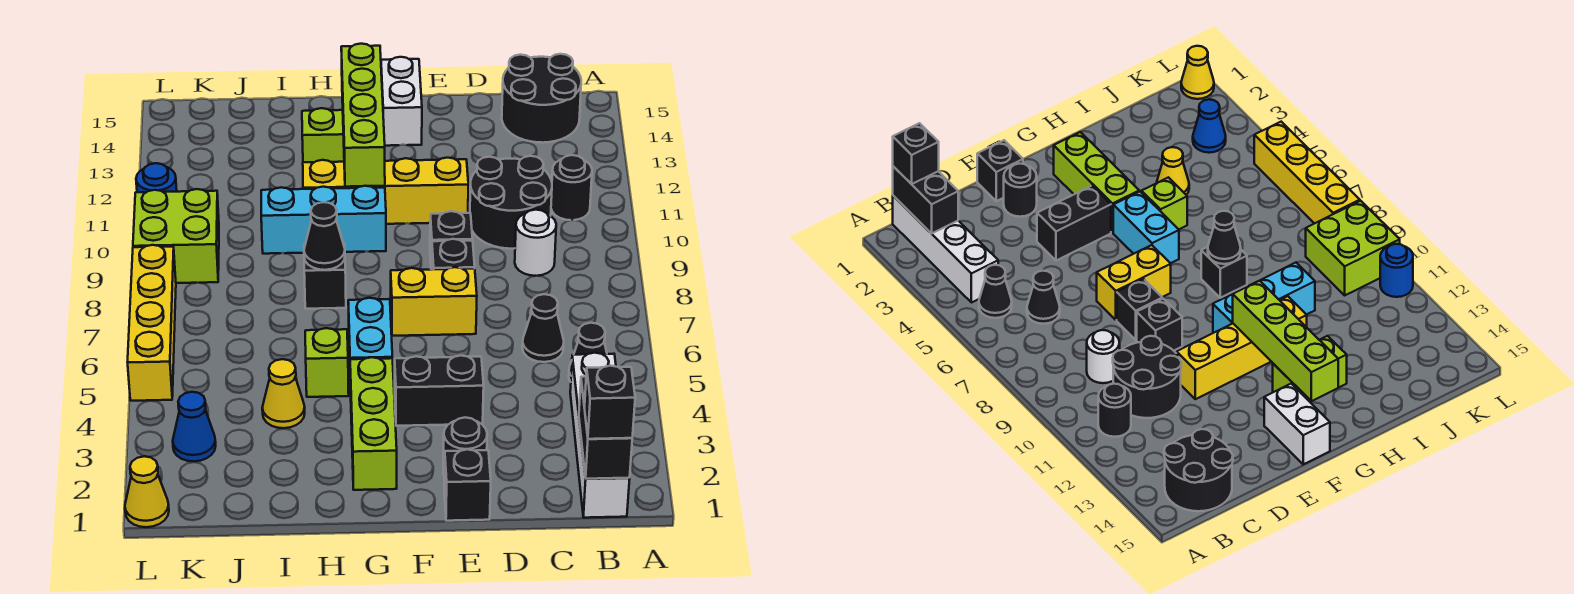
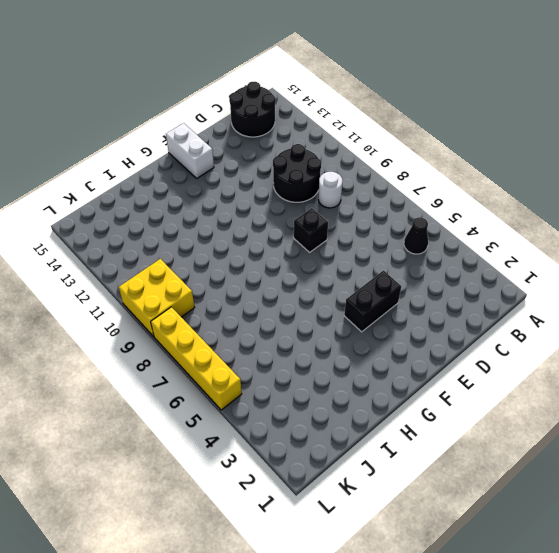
yellow brick K9:L10 level 1 -> lime brick K9:L10 level 1
none -> white brick B1:B4 level 1
none -> black round brick B11 level 1
none -> black cone C6 level 1
none -> black brick E1 level 1

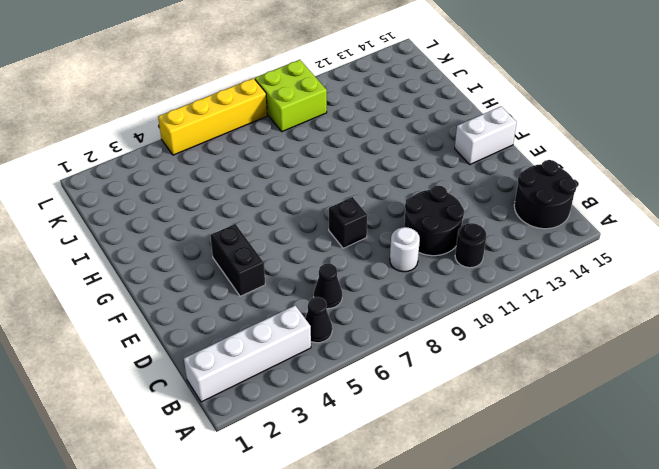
none -> black brick E1 level 1
none -> black round brick E2 level 1
none -> yellow brick E7:F7 level 1
none -> black brick E9 level 1

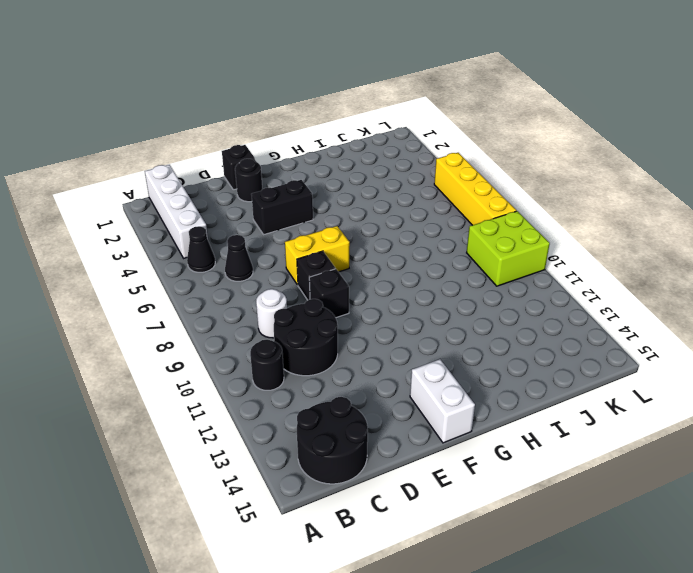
none -> yellow brick E11:H11 level 1
none -> lime brick G2:G4 level 1
none -> cyan brick G5:G6 level 1
none -> cyan brick G10:I10 level 1

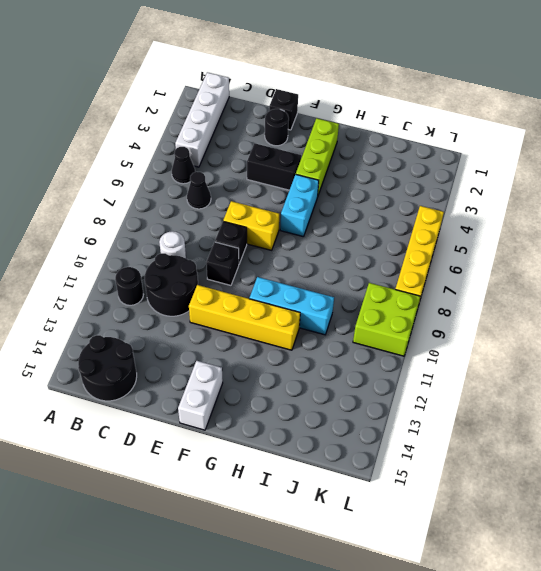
none -> lime brick G13:H13 level 1
none -> lime brick H5 level 1
none -> black brick H8 level 1
none -> yellow cone I4 level 1

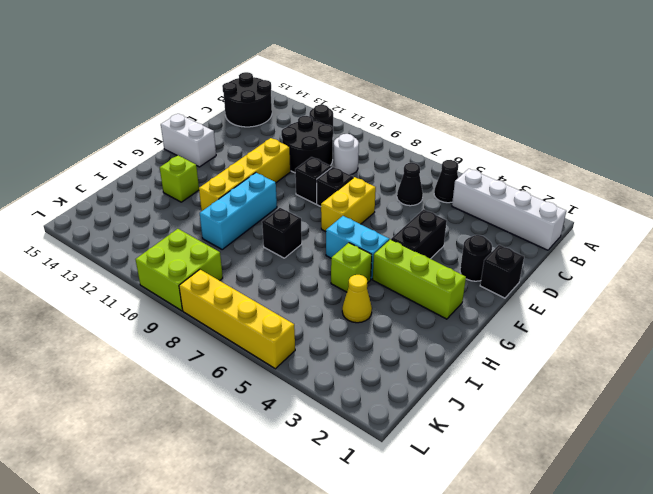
lime brick H13 level 1 -> lime brick G13:H13 level 1
none -> blue cone K3 level 1
none -> yellow cone L1 level 1
none -> blue round brick L11 level 1
none -> black brick B1:B2 level 2

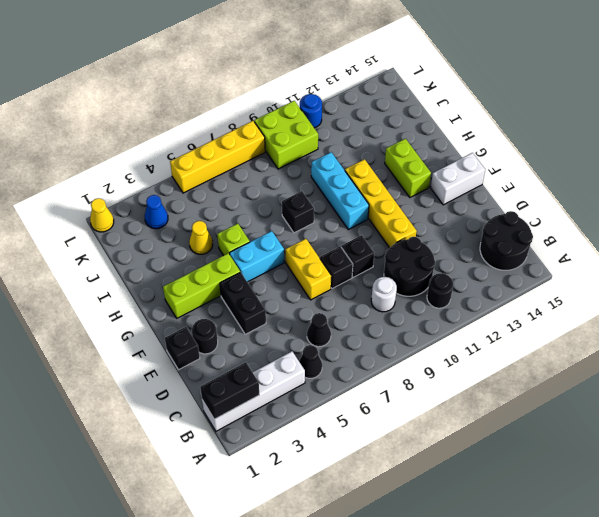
none -> lime brick G11:G14 level 2
none -> black cone H8 level 2
none -> black brick B1 level 3

